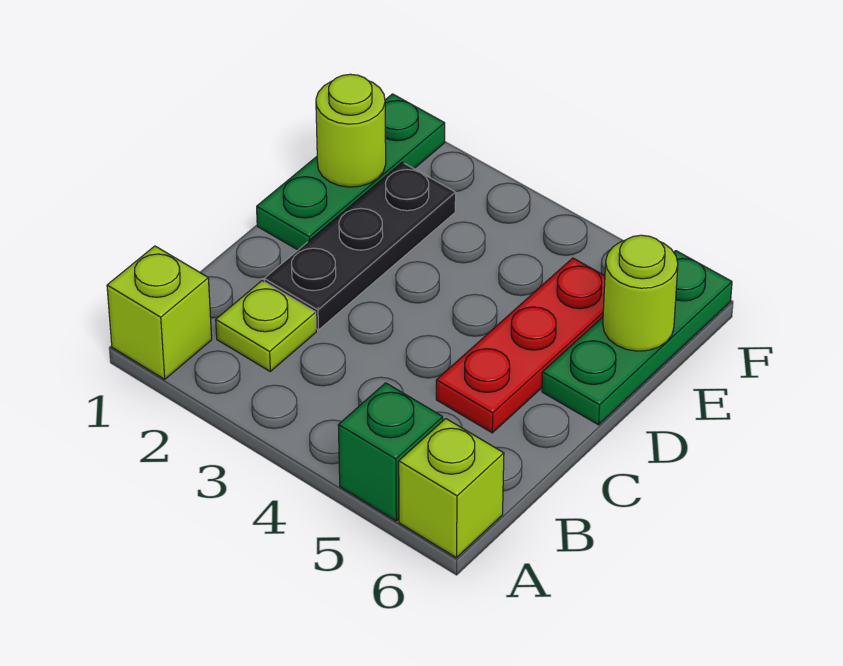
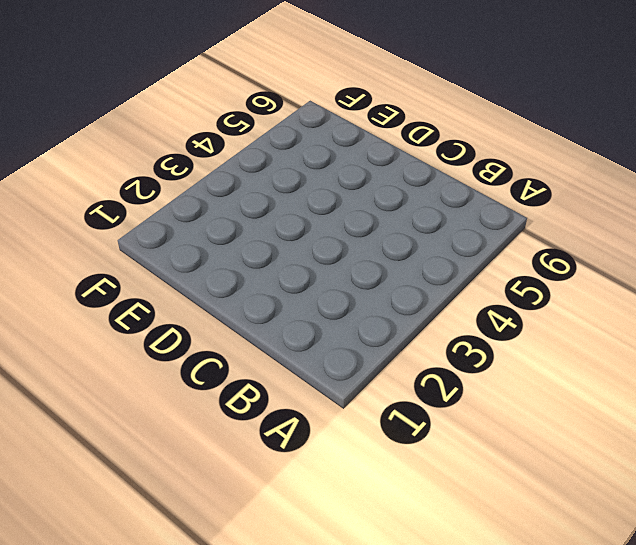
none -> lime brick A1 level 1
none -> green brick A5 level 1

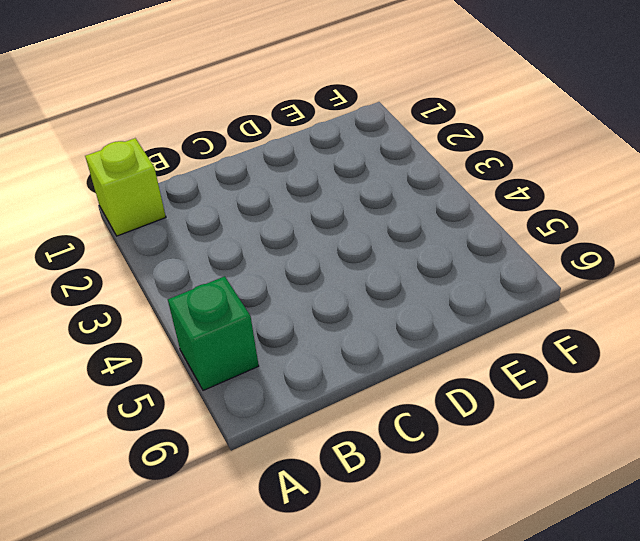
none -> lime brick A6 level 1
none -> lime plate B2 level 1

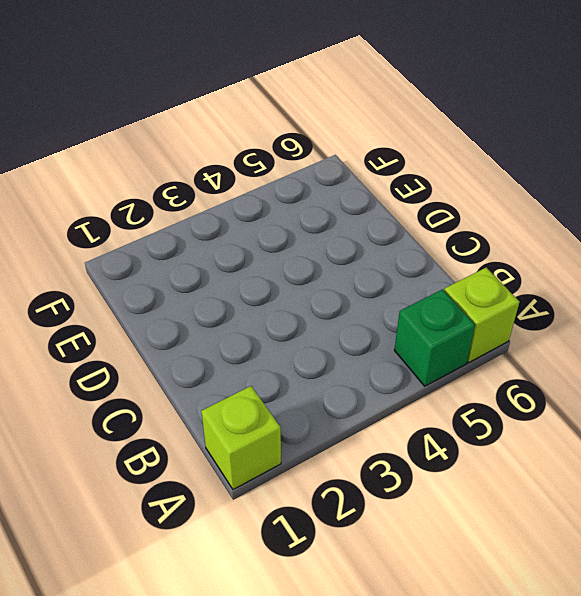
none -> lime plate B2 level 1
none -> black plate C2:E2 level 1

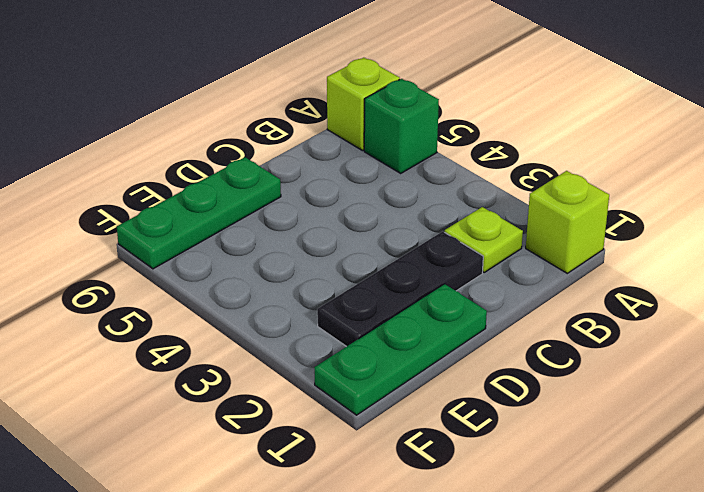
none -> red plate C5:E5 level 1
none -> lime round brick E1 level 2

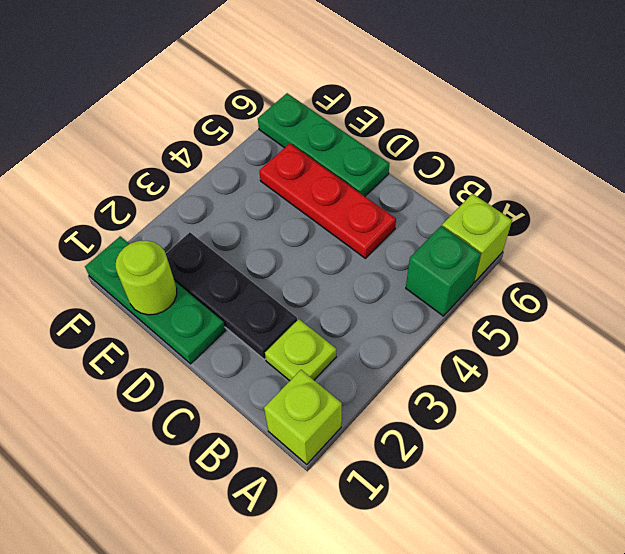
none -> lime round brick E6 level 2

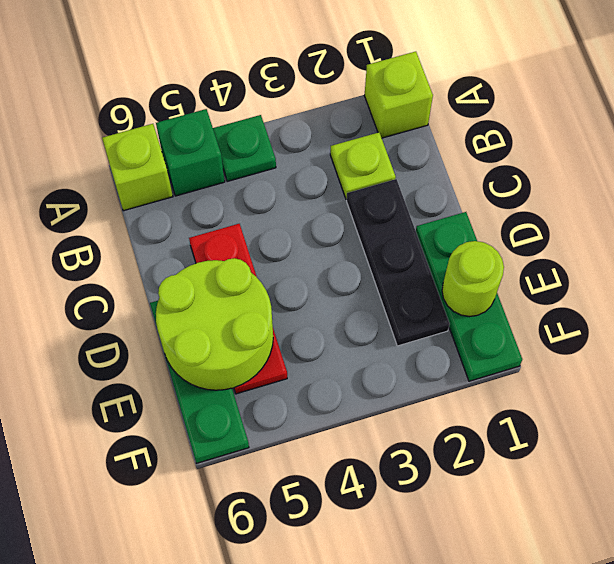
green plate A4 level 1 -> none
lime round brick D5:E6 level 2 -> lime round brick E6 level 2

